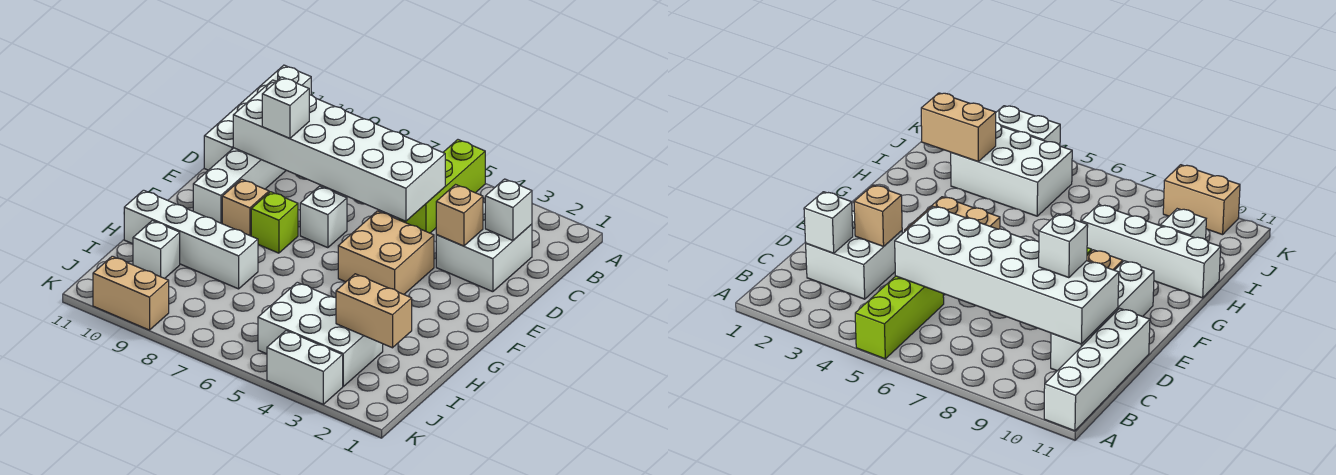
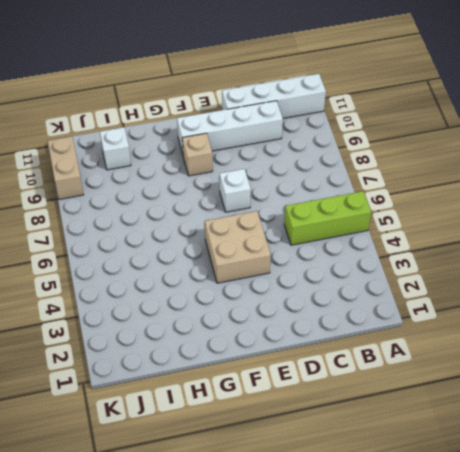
none -> white brick C2:D3 level 1
none -> lime brick F8 level 1
none -> white brick H8:H11 level 1

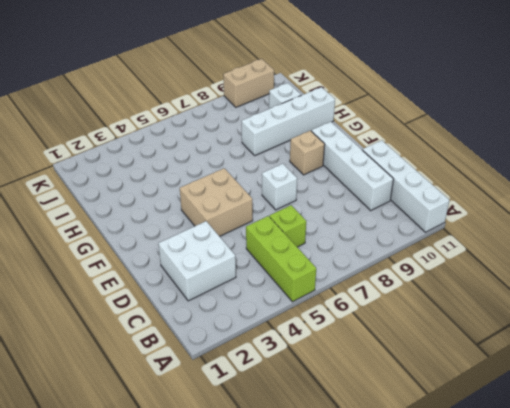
lime brick C6 level 1 -> lime brick F8 level 1
none -> white brick I3:J5 level 1
none -> white brick K3:K4 level 1
none -> white brick C2 level 2

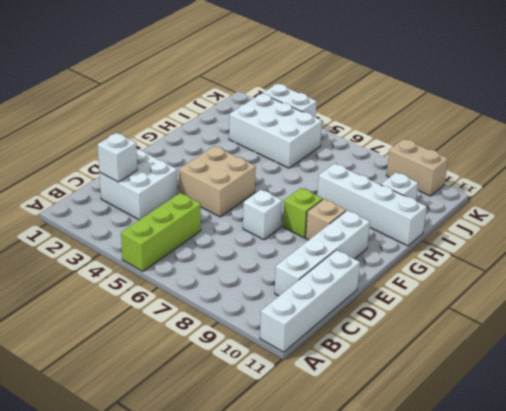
none -> white brick C5:D10 level 2
none -> tan brick D3 level 2
none -> tan brick I2:I3 level 2

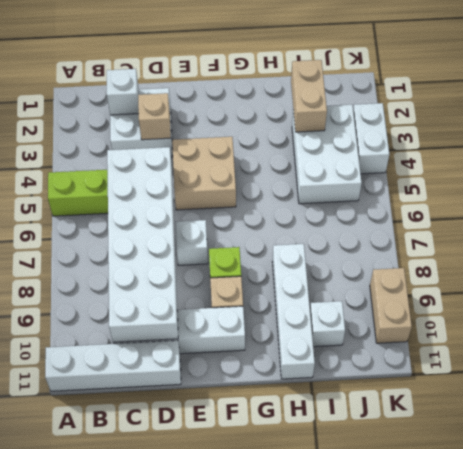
none -> white brick D9 level 3

